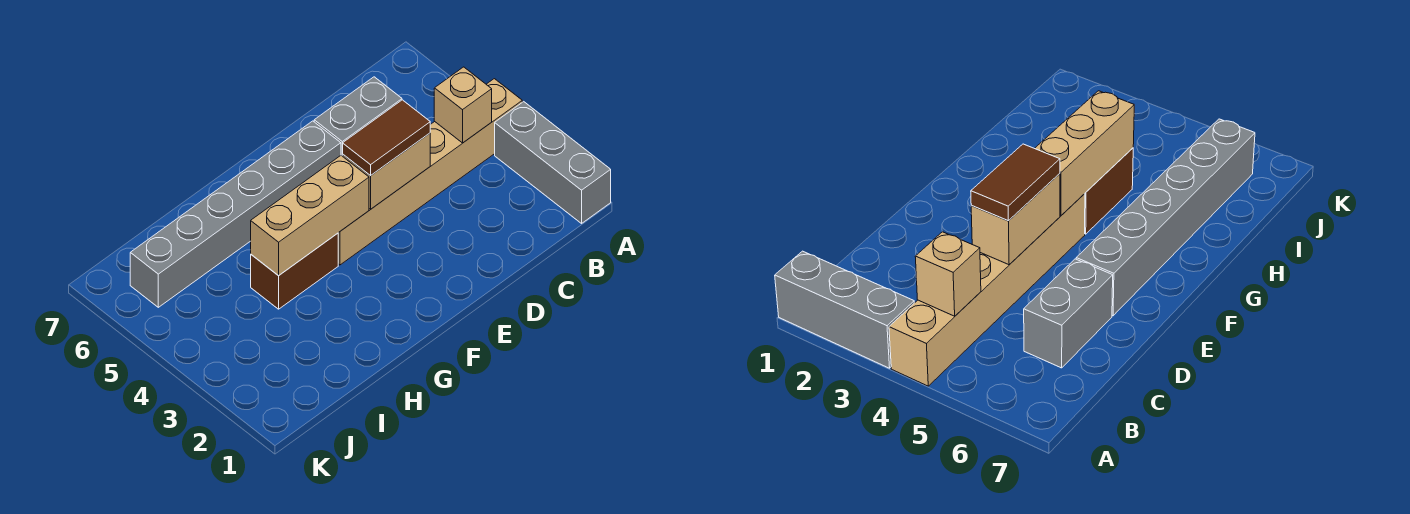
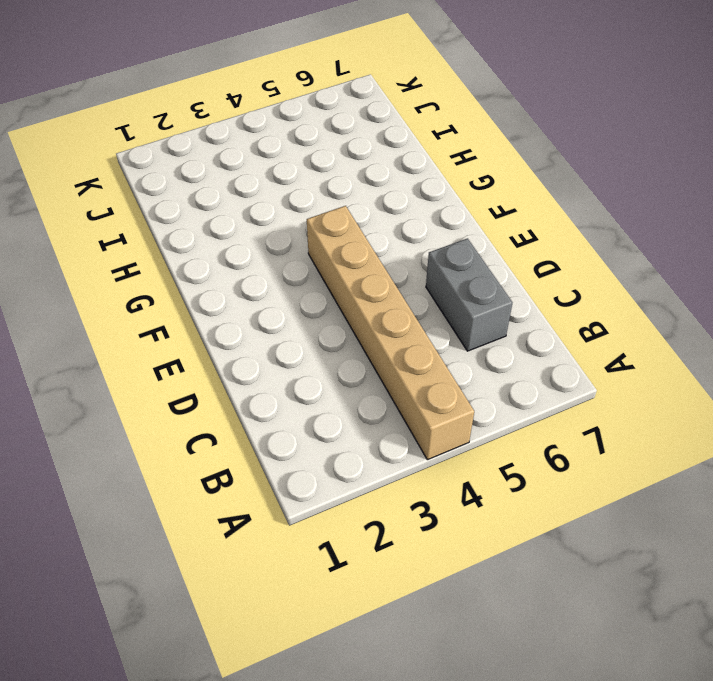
none -> grey brick A1:A3 level 1
none -> grey brick E6:J6 level 1

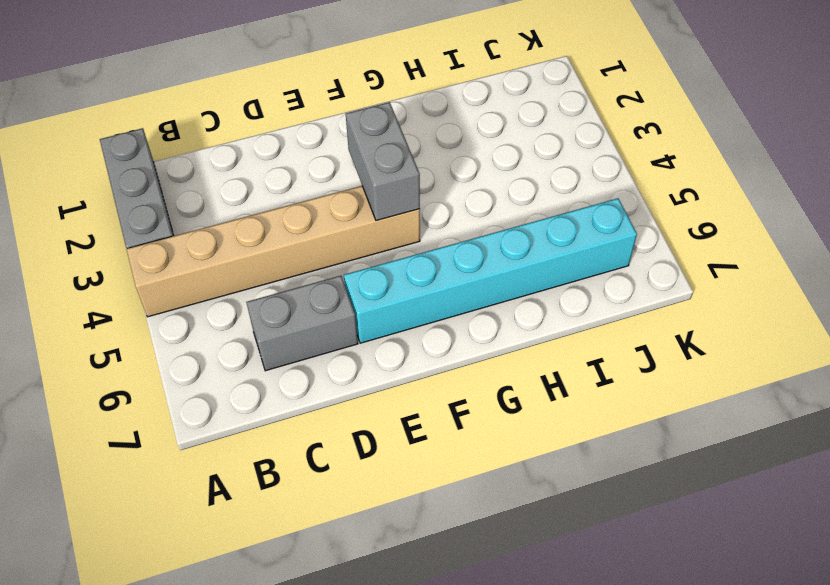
cyan brick E6:J6 level 1 -> grey brick E6:J6 level 1
grey brick F3:F4 level 2 -> tan brick F4:H4 level 2
none -> brown brick G4:H4 level 1
none -> tan brick B4 level 2

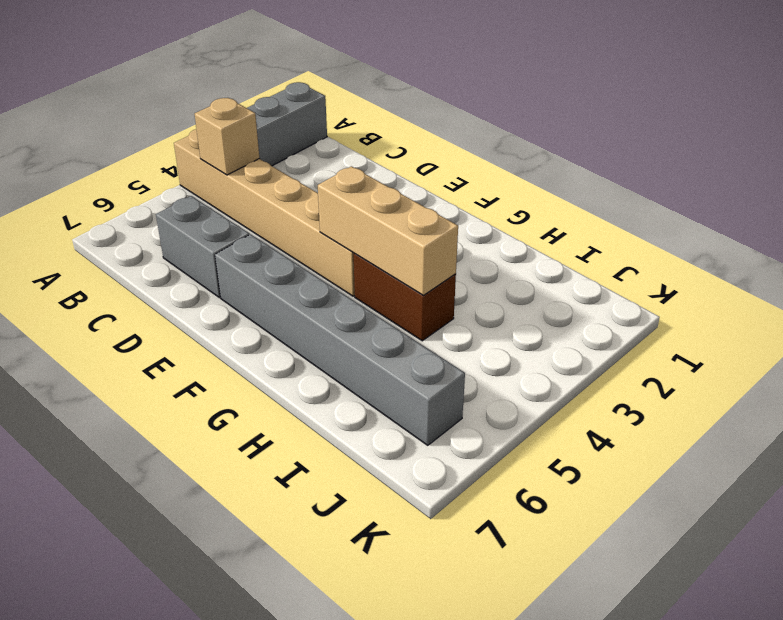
none -> tan brick D4:E4 level 2
none -> brown tile D4:E4 level 3

